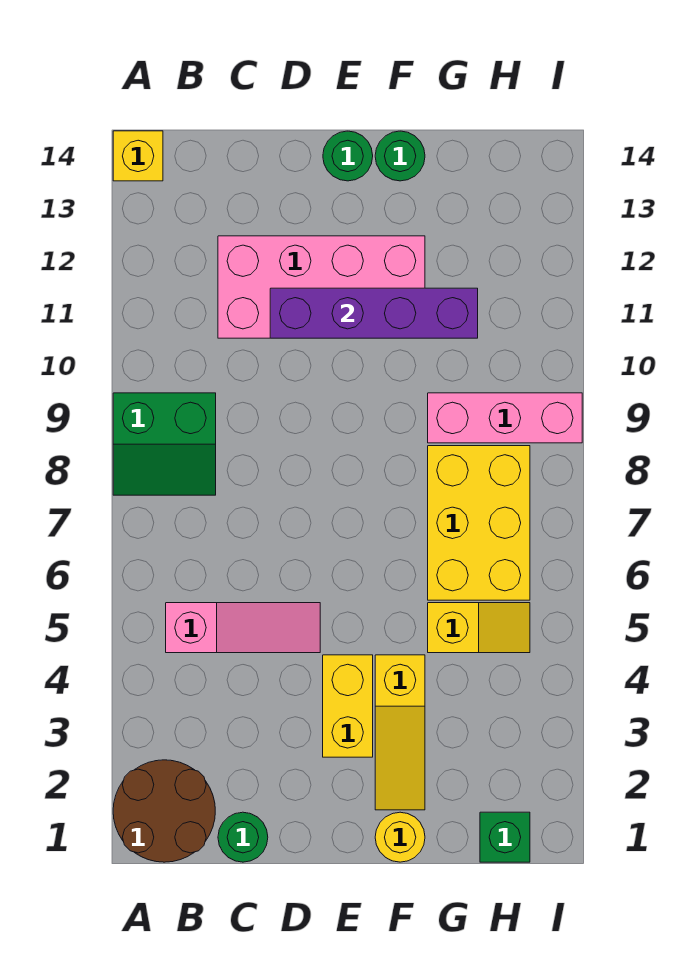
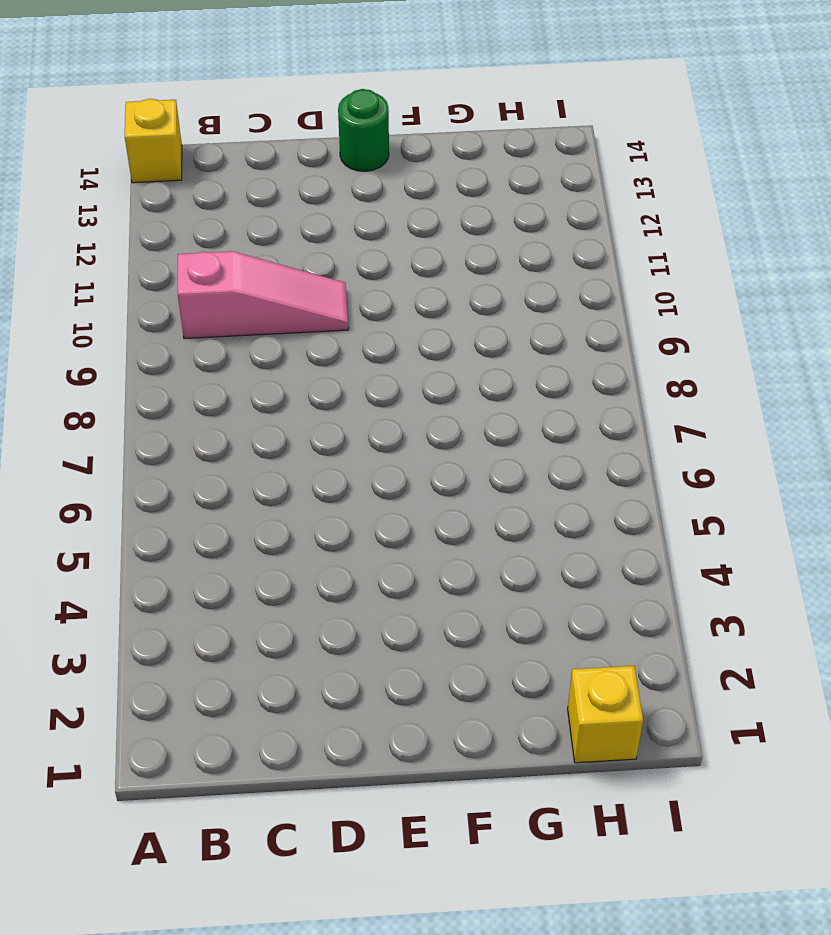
pink slope B10:D10 level 1 top B -> pink slope B5:D5 level 1 top B
yellow brick H1 level 1 -> green brick H1 level 1
none -> brown round brick A1:B2 level 1
none -> green slope A8:B9 level 1 top 9
none -> green round brick C1 level 1

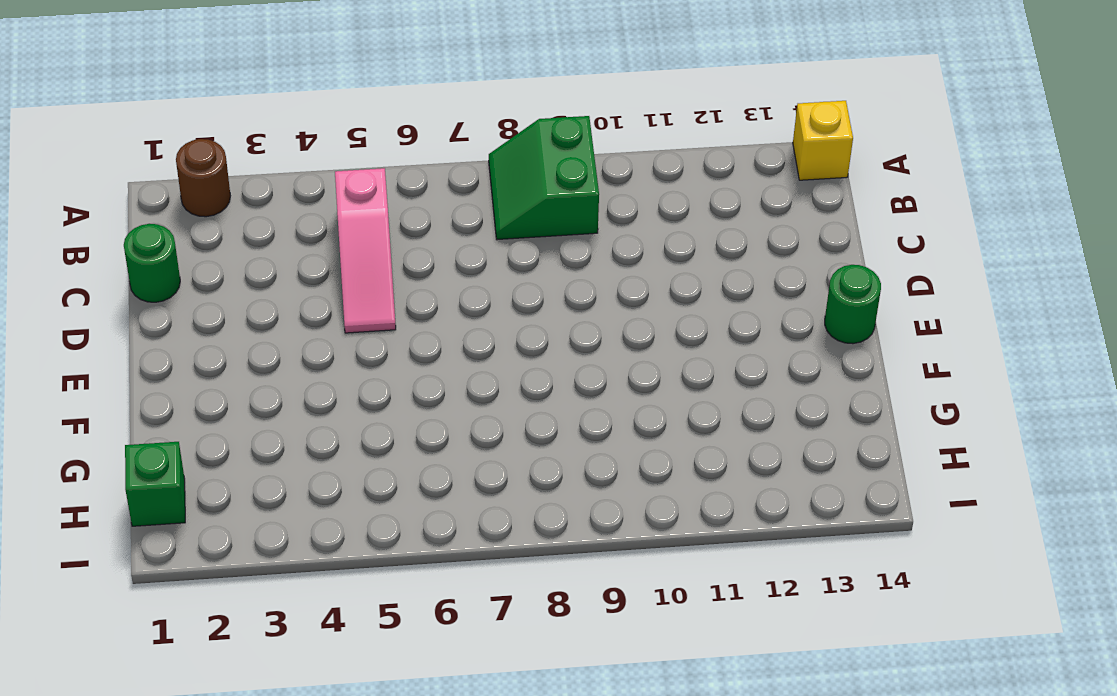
brown round brick A2 level 1 -> brown round brick A1:B2 level 1
none -> pink brick C11:F12 level 1
none -> yellow brick E3:E4 level 1
none -> yellow round brick F1 level 1

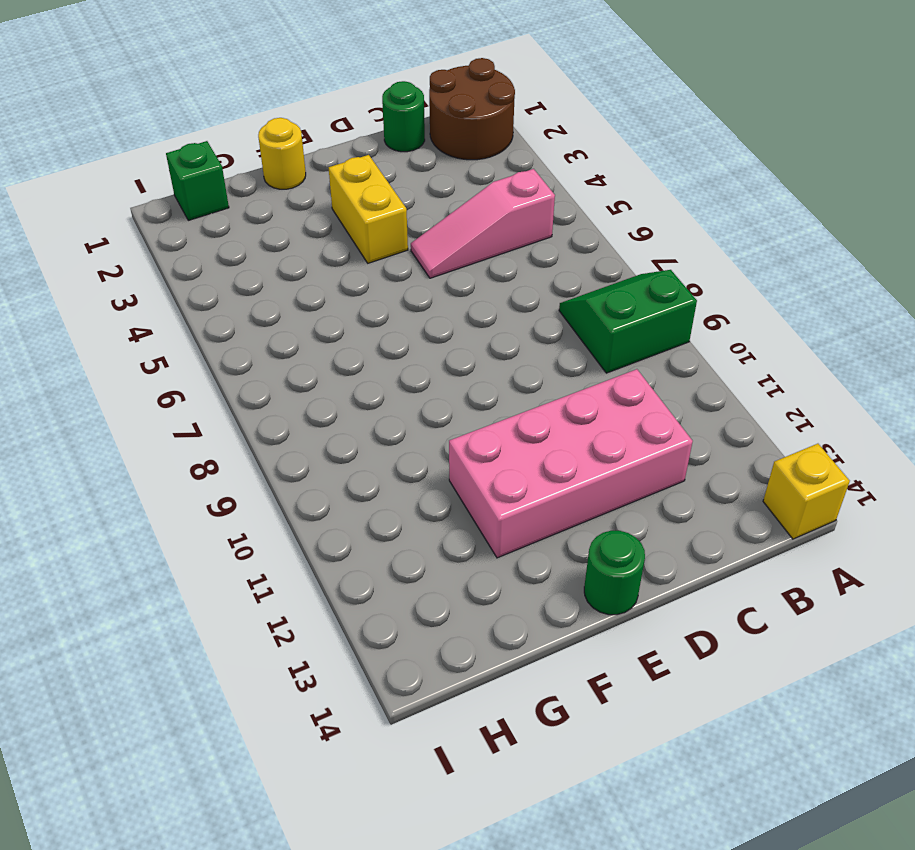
none -> yellow slope F2:F4 level 1 top 4
none -> green round brick F14 level 1
none -> yellow slope G5:H5 level 1 top G

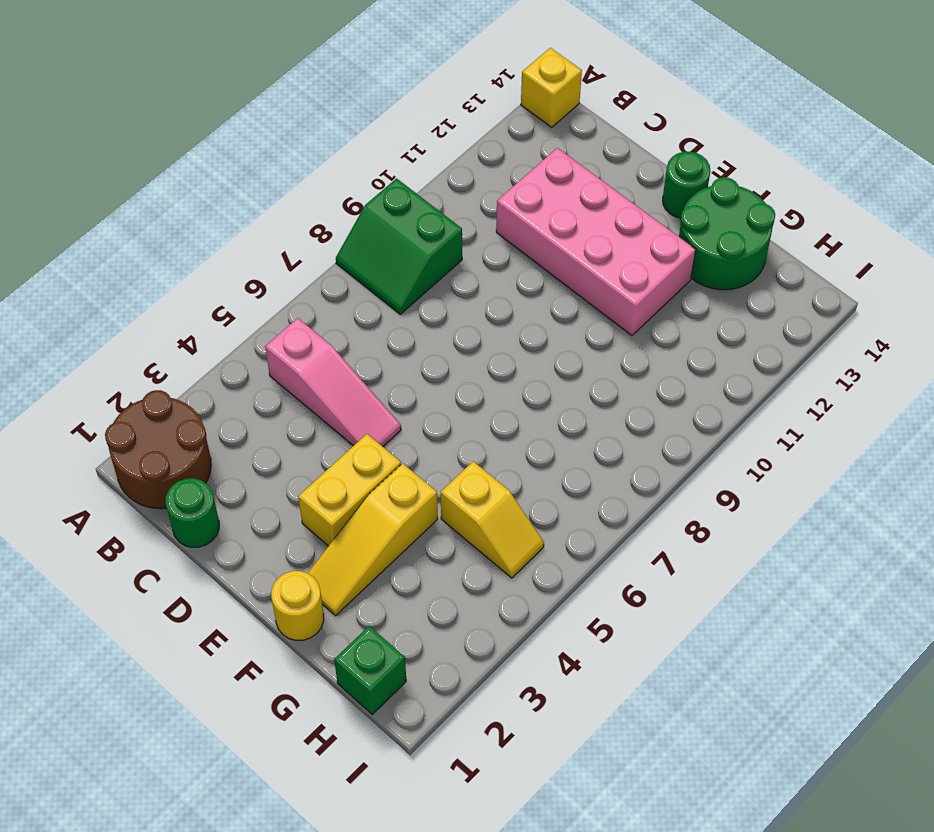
green round brick F13:G14 level 1 -> green round brick F14 level 1
none -> yellow brick G6:H8 level 1
none -> pink brick G9:I9 level 1
none -> purple brick D11:G11 level 2

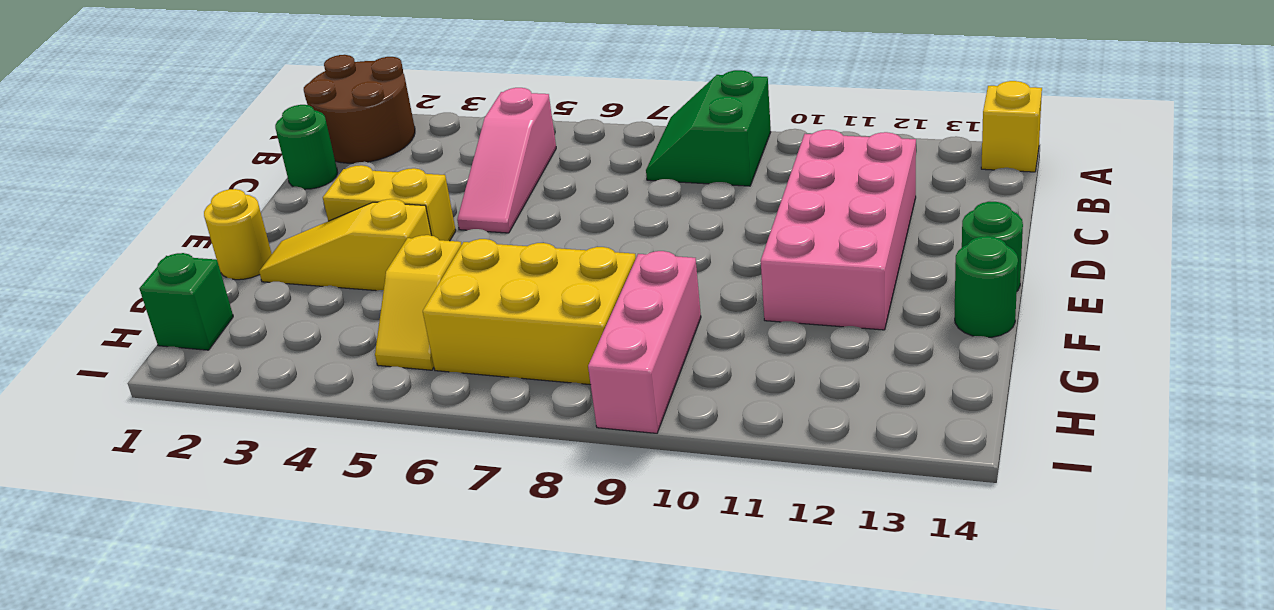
none -> purple brick D11:G11 level 2

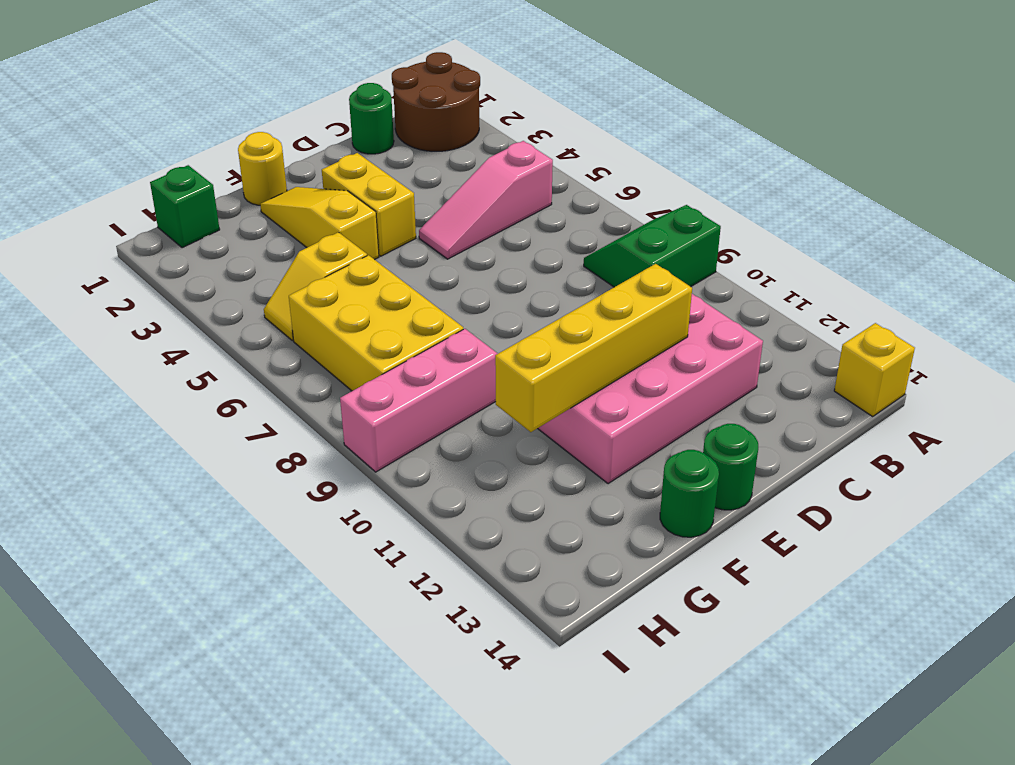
yellow brick D11:G11 level 2 -> purple brick D11:G11 level 2

